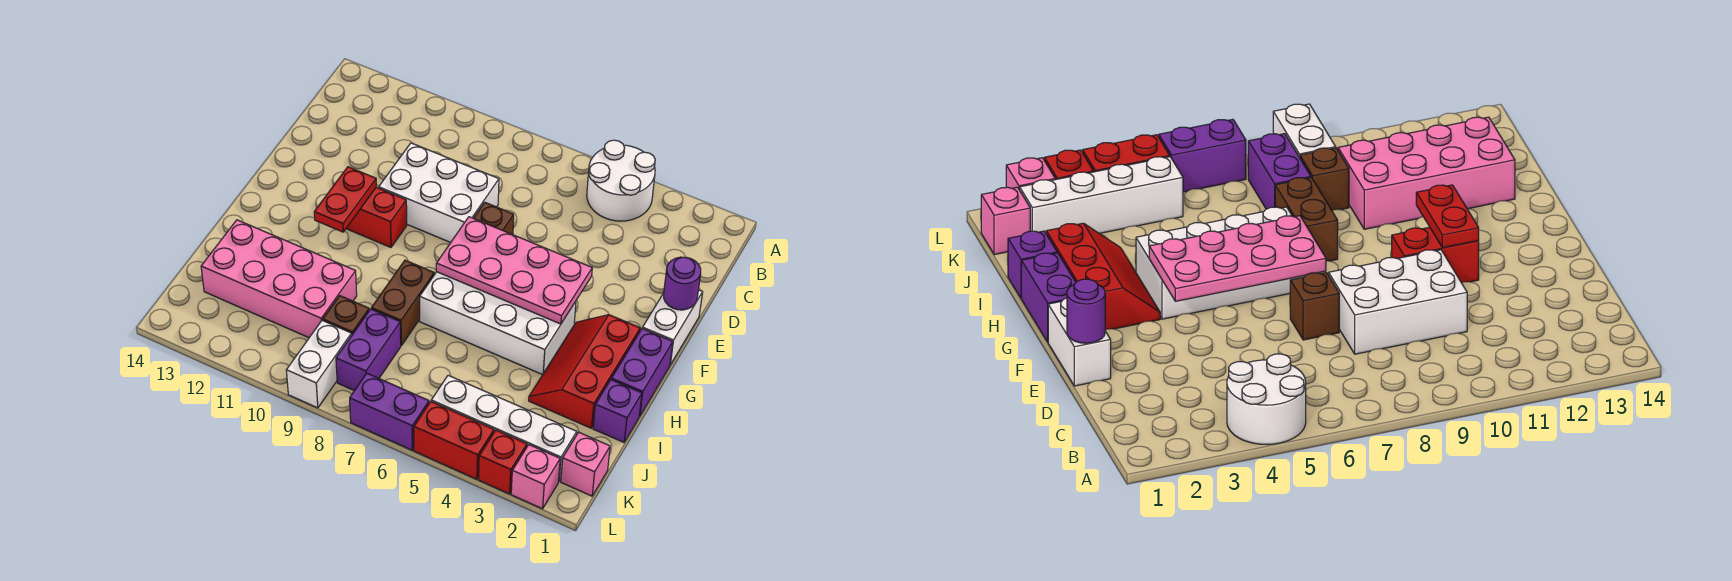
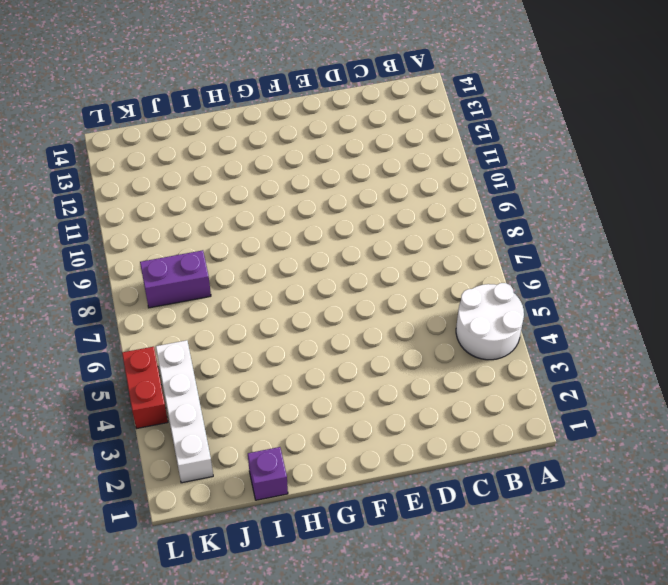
none -> white brick D8:E10 level 1
none -> white brick E1:F1 level 1
none -> brown brick E7 level 1

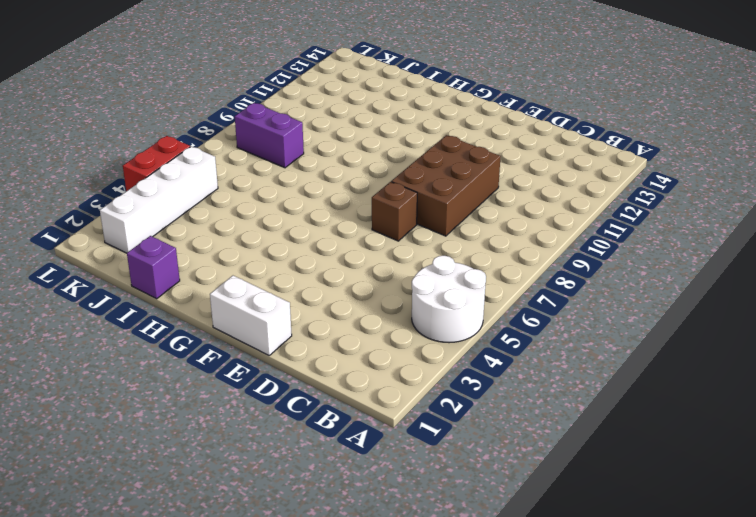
brown brick D8:E10 level 1 -> white brick D8:E10 level 1
none -> red brick F10:F11 level 1
none -> purple brick G1:H1 level 1
none -> red slope G2:I3 level 1 top 2

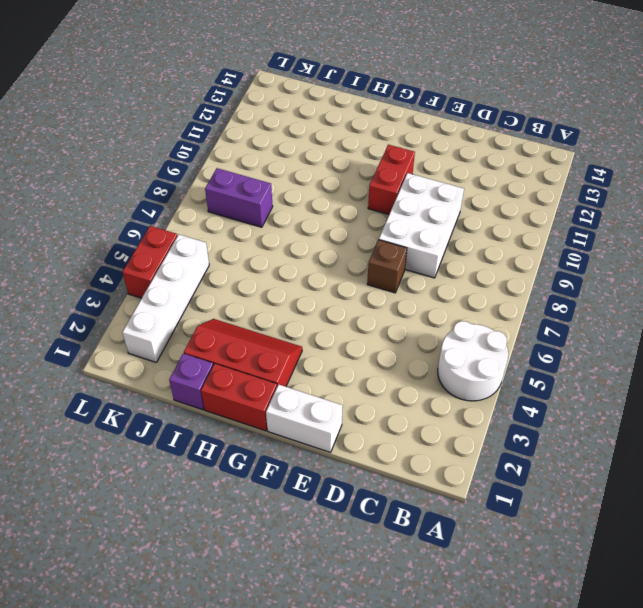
red brick G1:H1 level 1 -> purple brick G1:H1 level 1
none -> white brick G4:H7 level 1
none -> brown brick H8:I8 level 1
none -> pink brick I10:J13 level 1

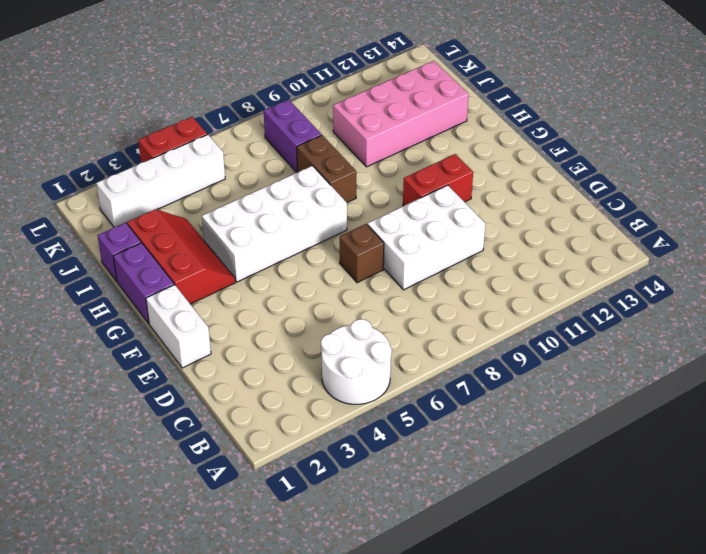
none -> brown brick J9 level 1
none -> pink brick K1 level 1
none -> white brick K9:L9 level 1

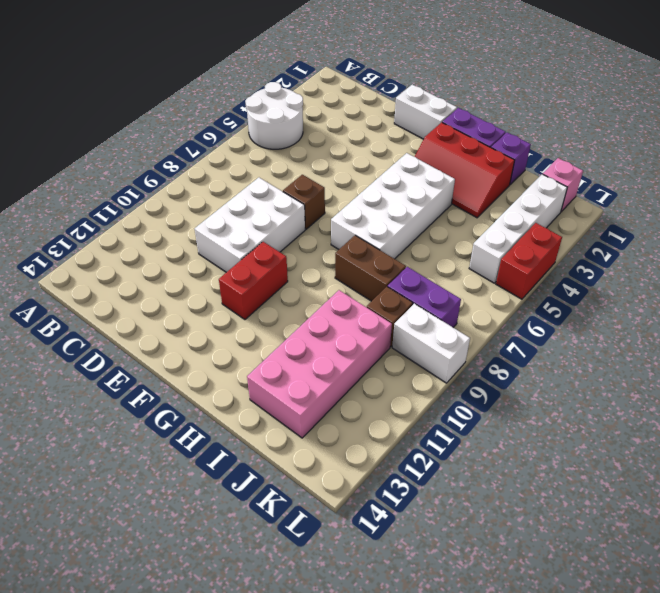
none -> pink brick L2 level 1
none -> red brick L3 level 1
none -> purple brick L6:L7 level 1

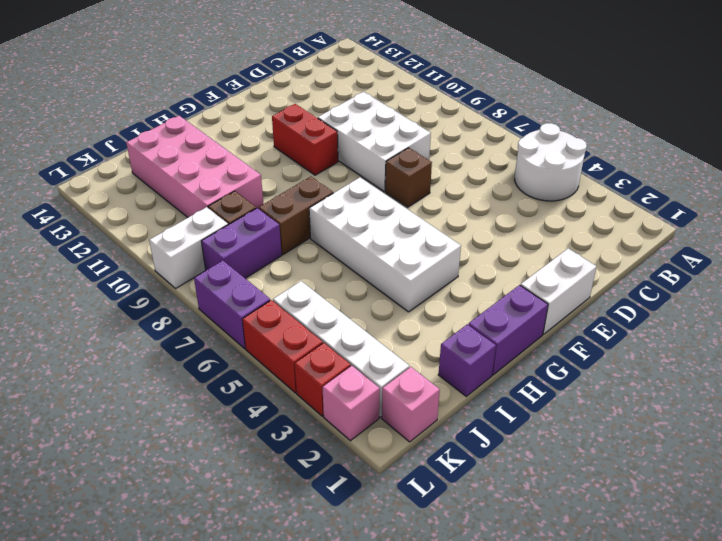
none -> red slope G2:I3 level 1 top 2
none -> purple round brick E1 level 2
none -> pink plate F4:G7 level 2

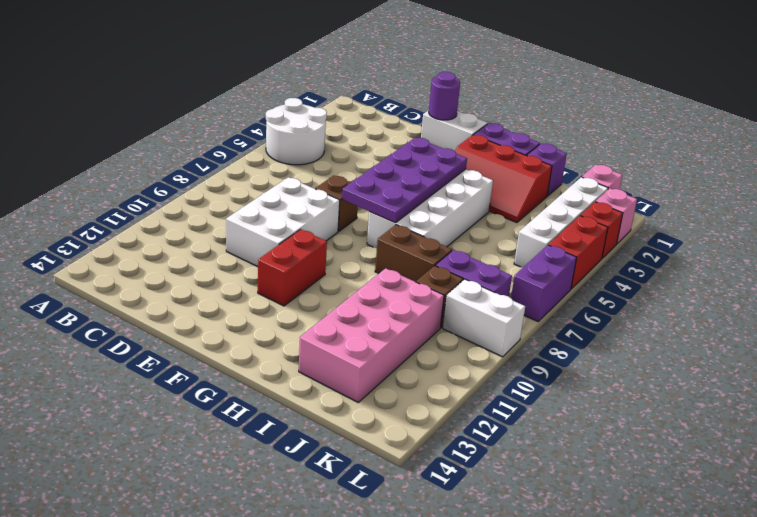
purple plate F4:G7 level 2 -> pink plate F4:G7 level 2
none -> red plate F11:G11 level 2

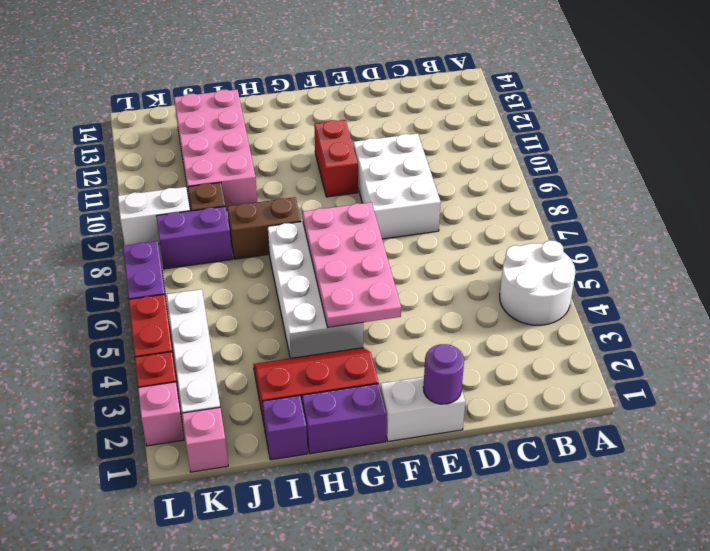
none -> brown brick E7 level 1
none -> red plate F11:G11 level 2

